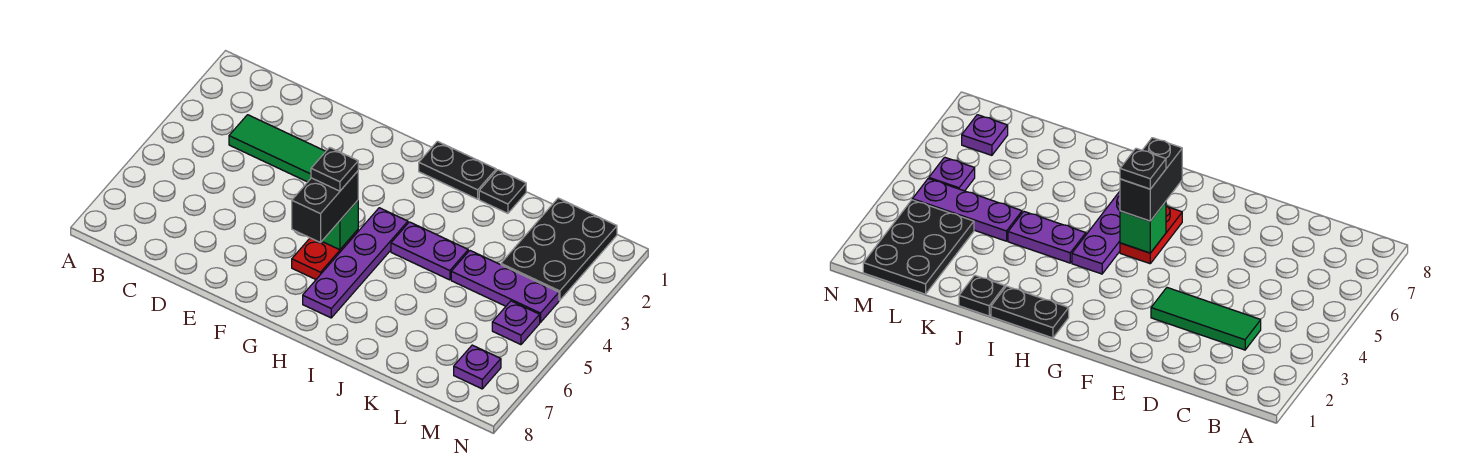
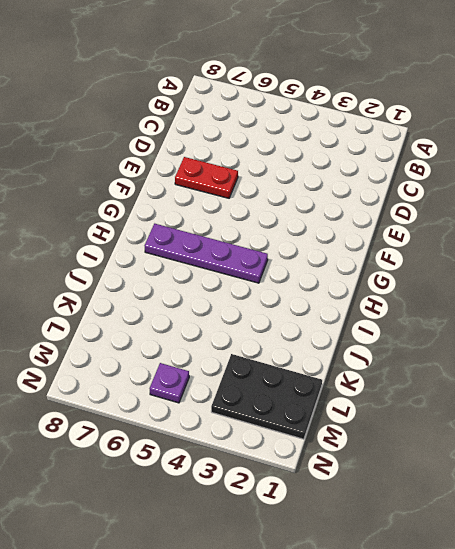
red plate E6:E7 level 1 -> red plate G5:G6 level 1
none -> green tile C3:E3 level 1
none -> black plate H1:I1 level 1
none -> purple plate I4:J4 level 1

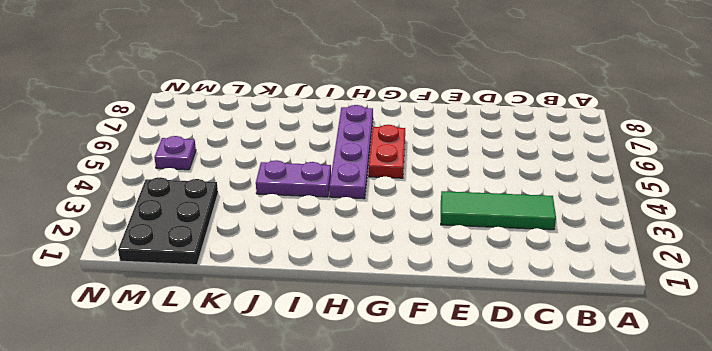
none -> black plate H1:I1 level 1
none -> black plate J1 level 1
none -> purple plate K4:M4 level 1

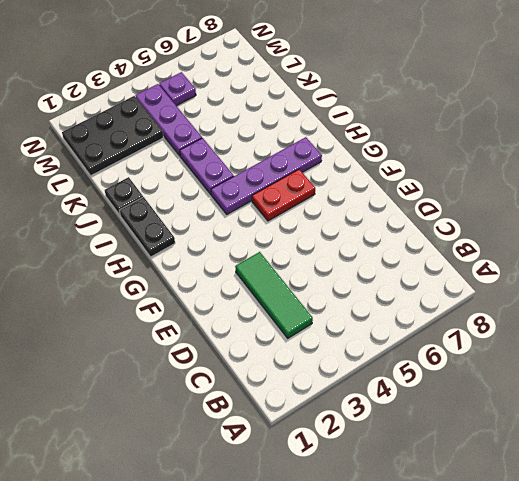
none -> purple plate M7 level 1
none -> green brick G5 level 2
none -> black brick G5:G6 level 3

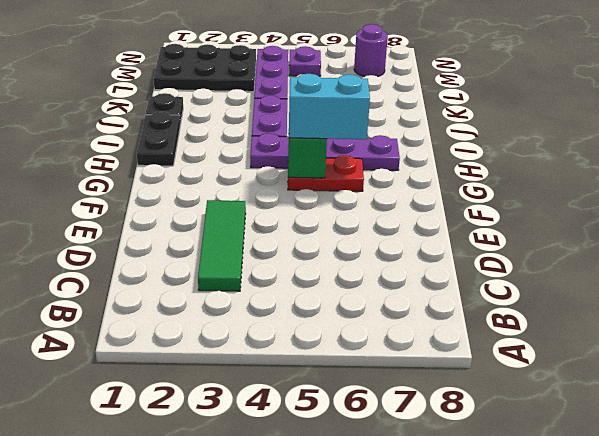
cyan brick G5:G6 level 3 -> black brick G5:G6 level 3
purple round brick M7 level 1 -> purple plate M7 level 1
none -> black plate G5 level 4

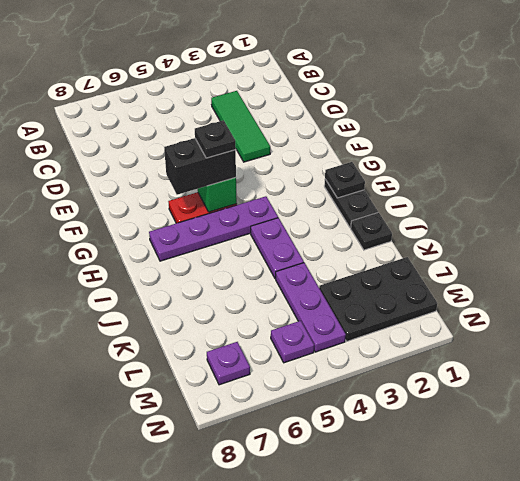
black plate H1 level 2 -> none

